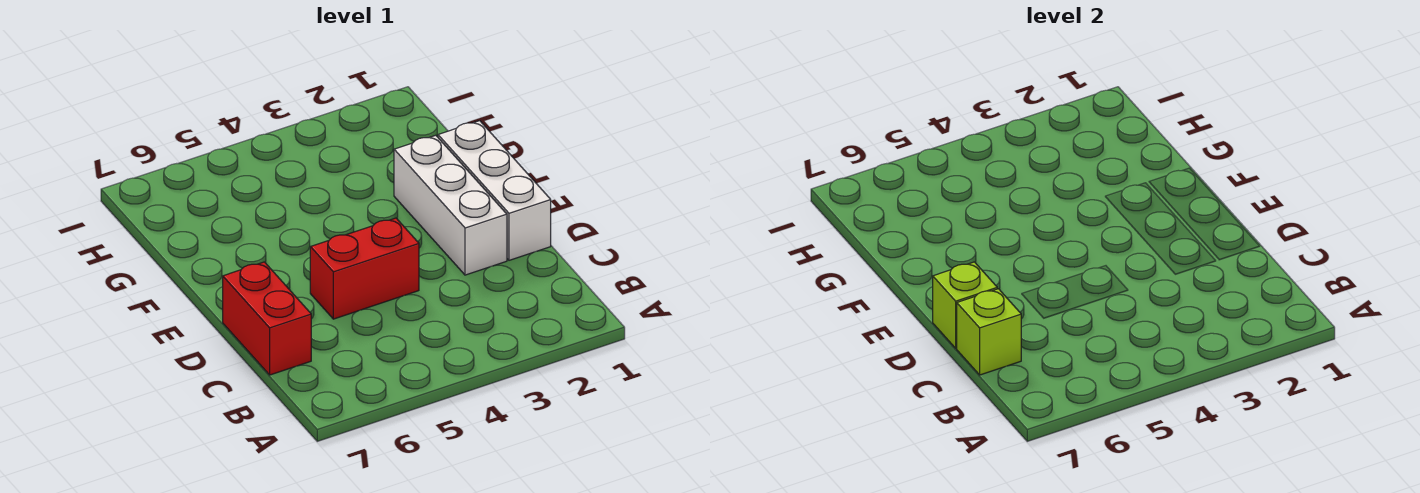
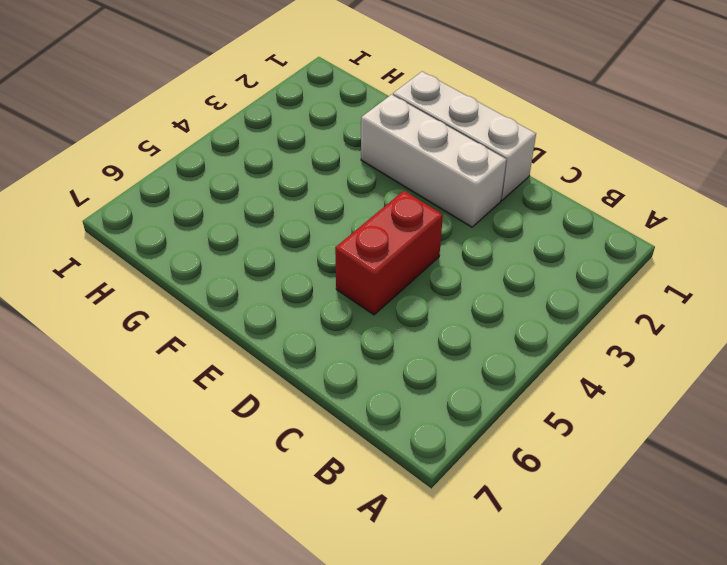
none -> red brick C7:D7 level 1
none -> lime brick C7 level 2

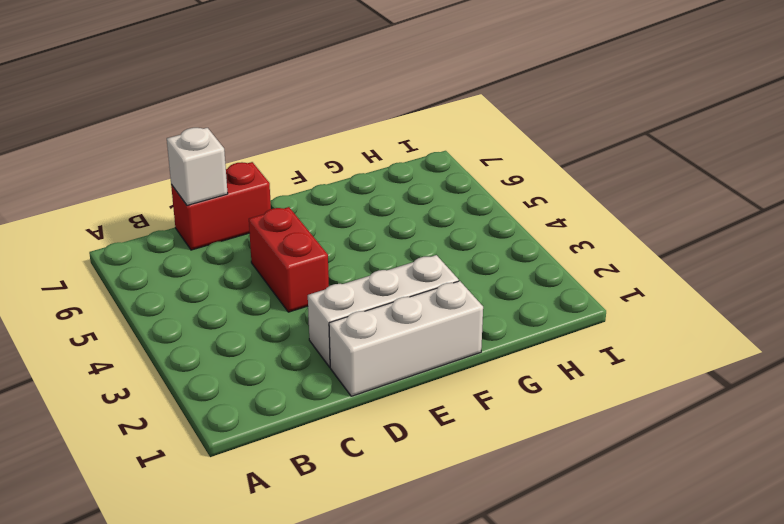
white brick C7 level 2 -> lime brick C7 level 2
none -> lime brick D7 level 2

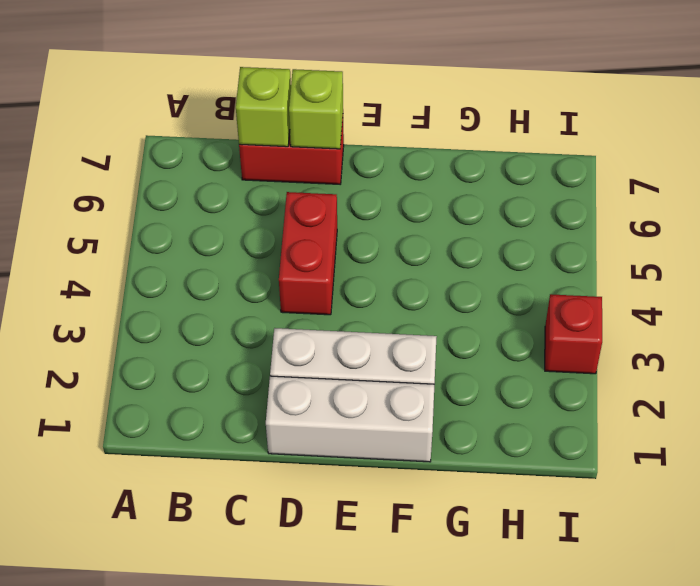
red brick I3 level 1 -> none

